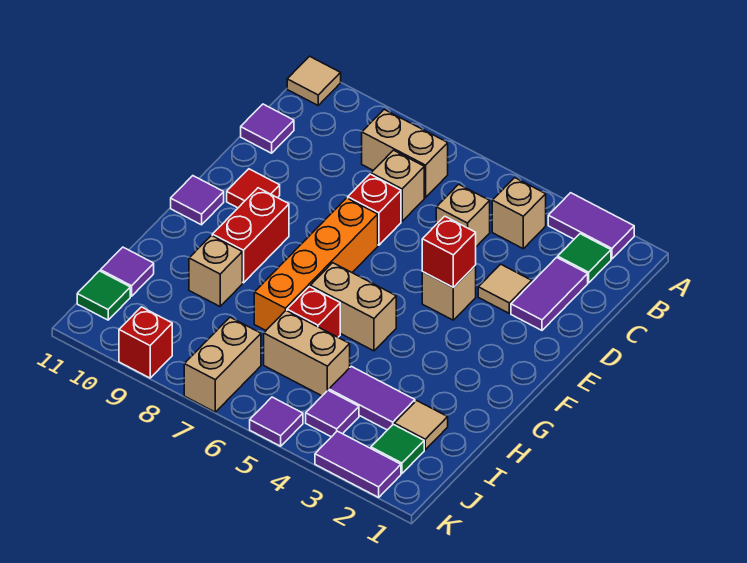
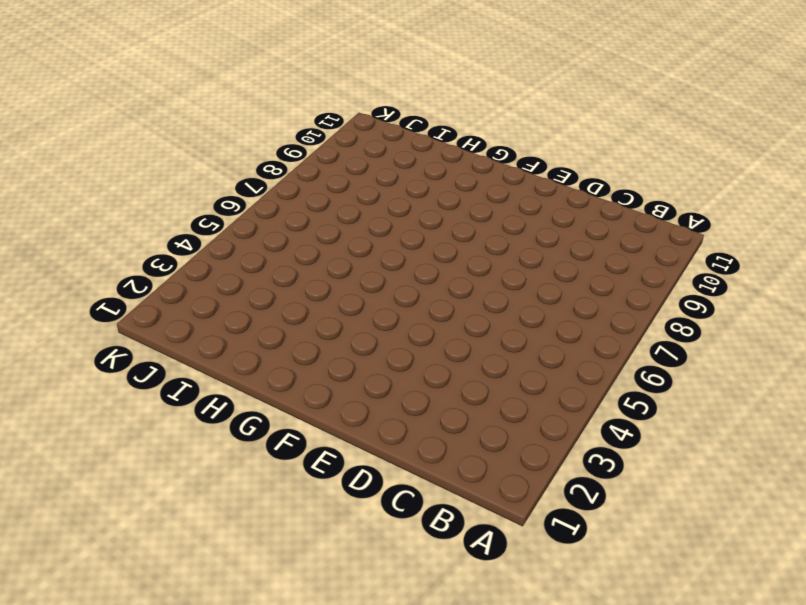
none -> purple tile A2:A3 level 1
none -> tan tile A11 level 1
none -> green tile B2 level 1
none -> tan brick B4 level 1

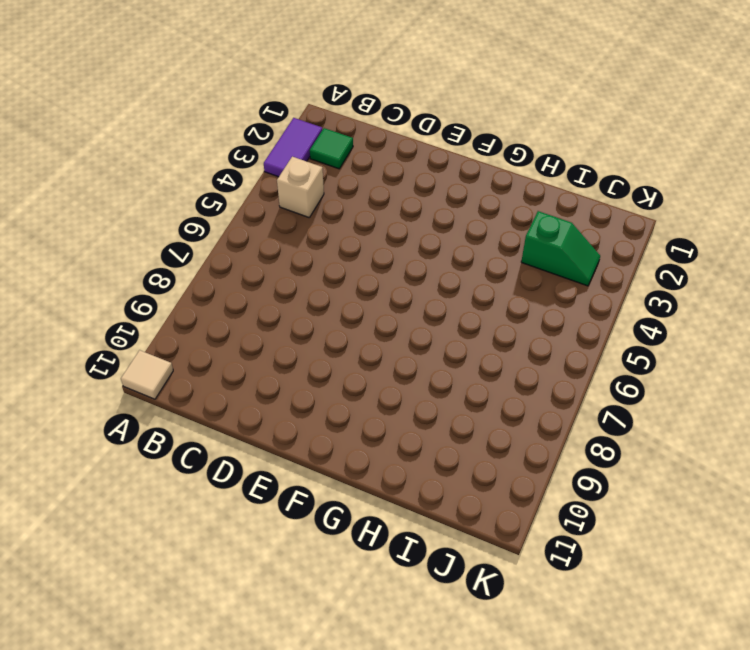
green slope I3:J3 level 1 top I -> purple tile I3:I4 level 1
none -> tan brick B7:B8 level 1
none -> purple tile C2:D2 level 1
none -> tan brick C5 level 1
none -> tan brick C7 level 1

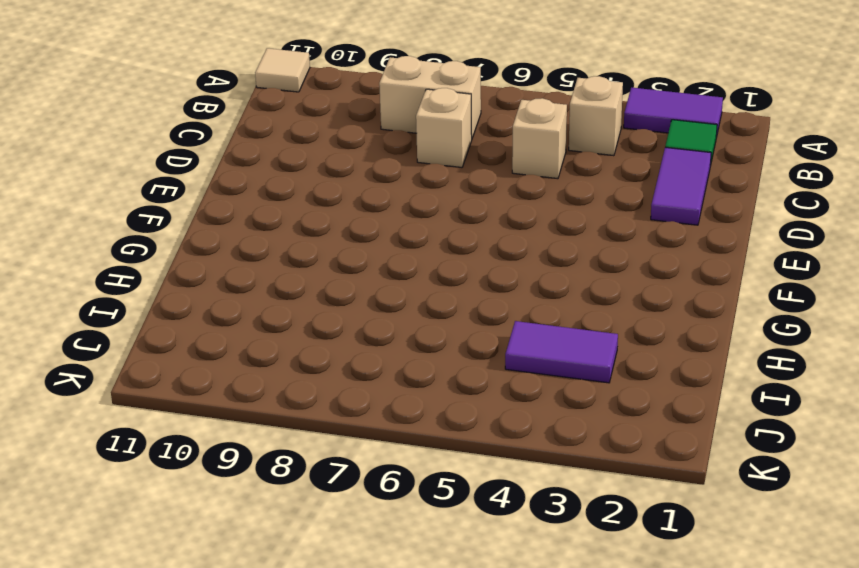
none -> purple tile C11 level 1
none -> tan tile D3 level 1
none -> red brick D7 level 1
none -> tan brick E4 level 1

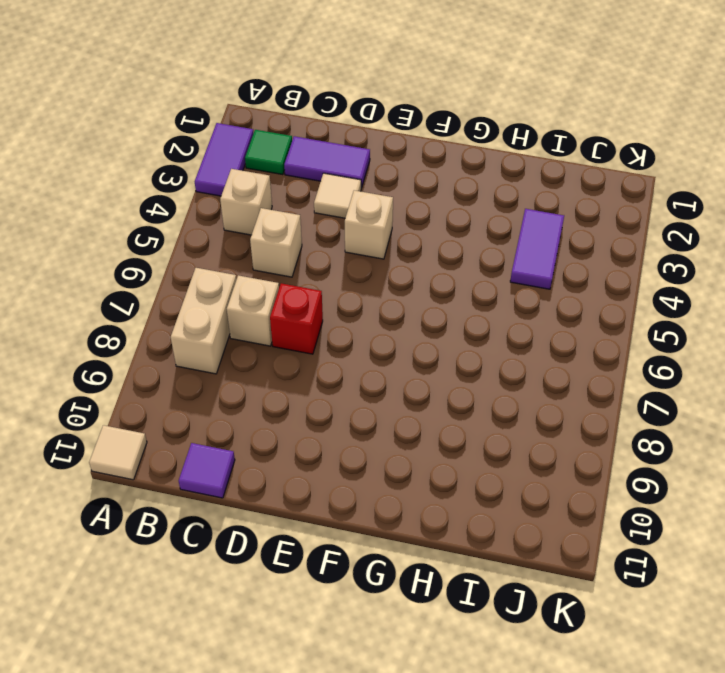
none -> orange brick E7:H7 level 1
none -> red tile E10 level 1
none -> red brick F9:G9 level 1
none -> purple tile F11 level 1

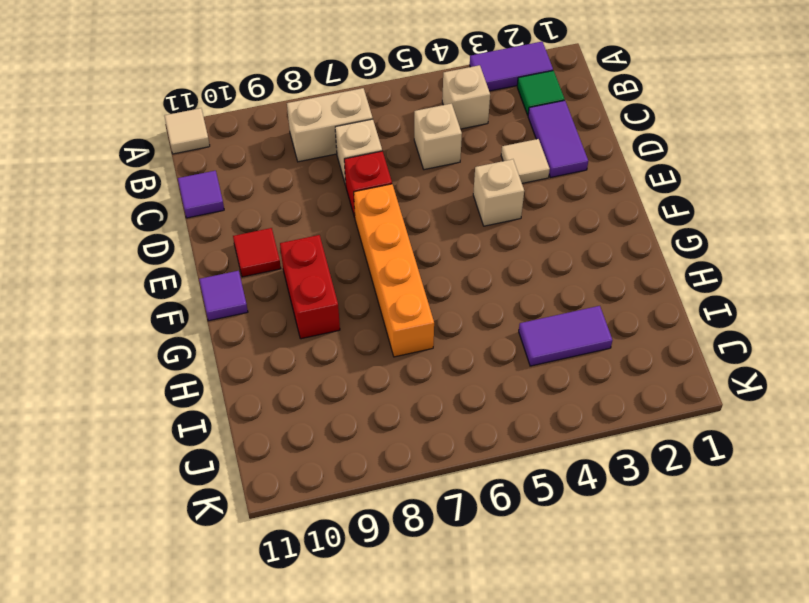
none -> tan brick G5:G6 level 1
none -> red brick H6 level 1
none -> tan brick H9 level 1
none -> tan tile I2 level 1

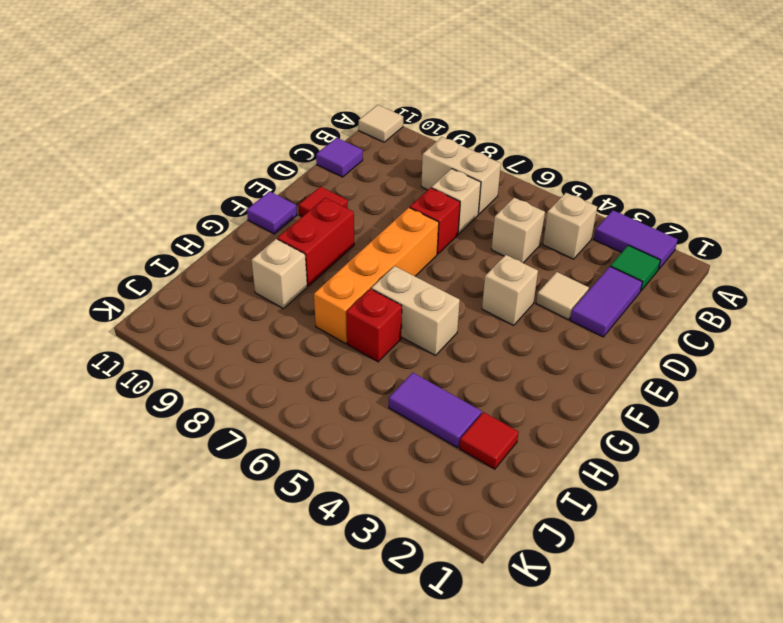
red tile I2 level 1 -> tan tile I2 level 1
none -> tan brick I5:I6 level 1
none -> purple tile I11 level 1
none -> green tile J2 level 1
none -> purple tile J4 level 1

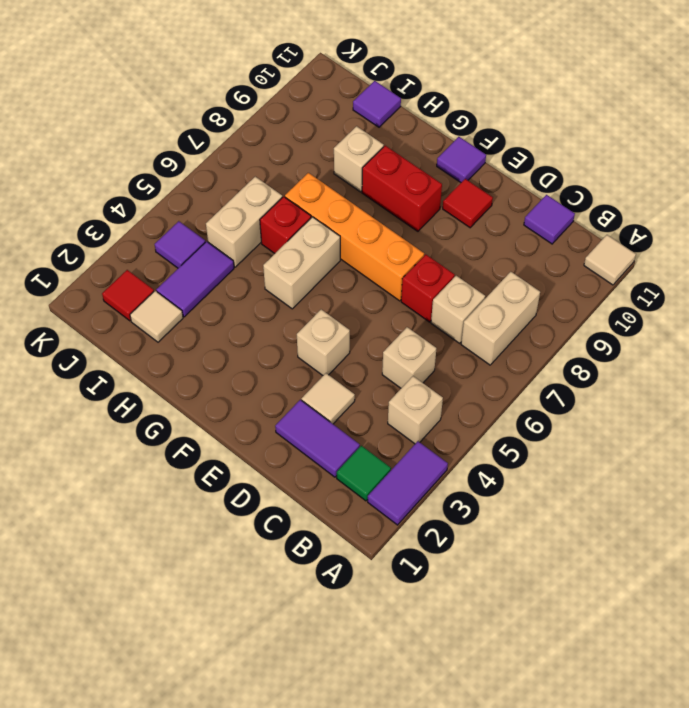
red tile J2 level 1 -> green tile J2 level 1
none -> tan brick J7:K7 level 1
none -> green tile J11 level 1
none -> purple tile K2:K3 level 1
none -> purple tile K5 level 1

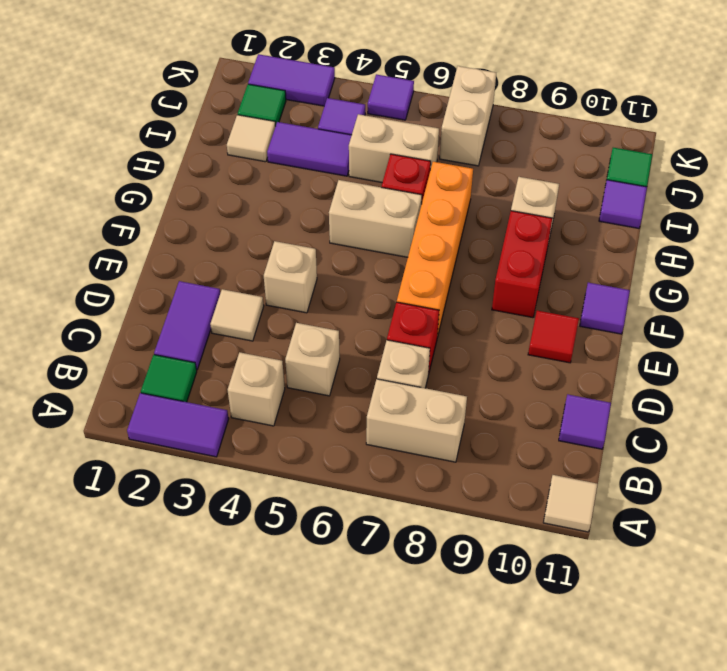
none -> red brick K9 level 1
none -> red brick E4 level 2

